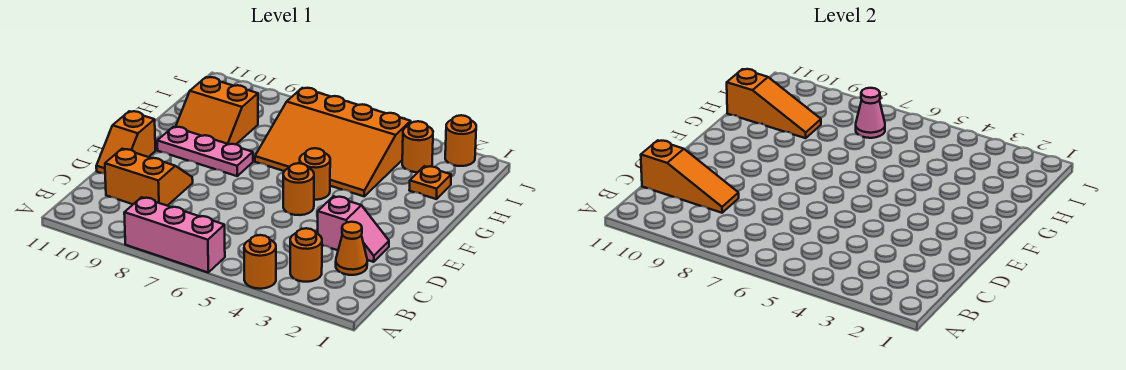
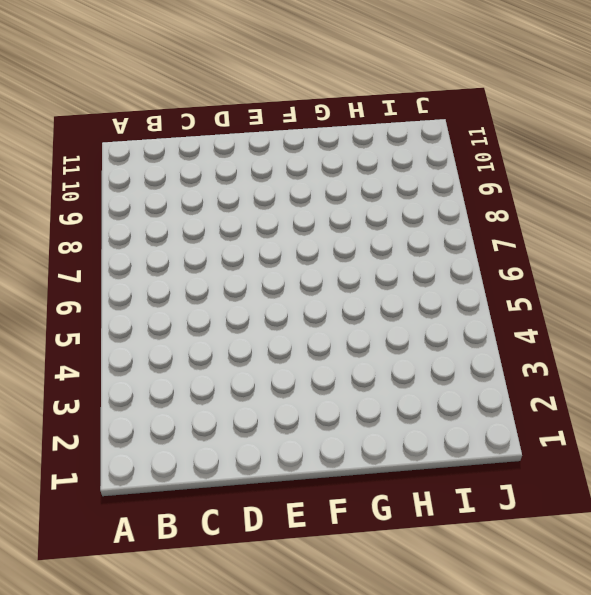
none -> orange round brick A4 level 1
none -> pink brick A6:A8 level 1
none -> orange round brick B3 level 1

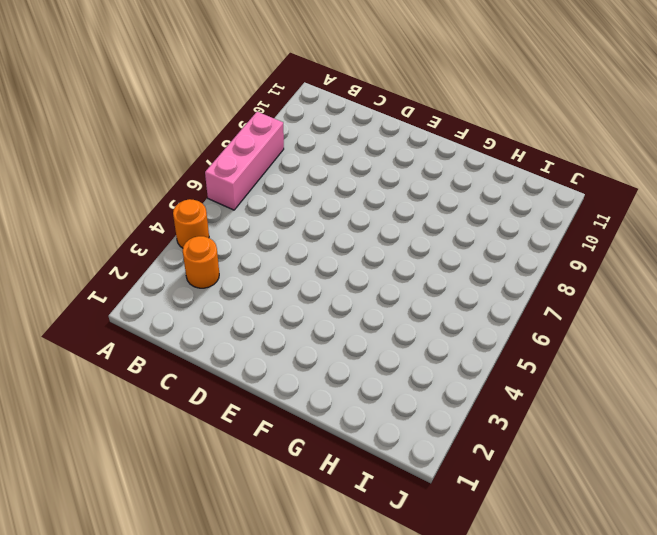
none -> orange cone C2 level 1
none -> orange slope C9:D10 level 1 top C
none -> pink slope D2:D3 level 1 top 3

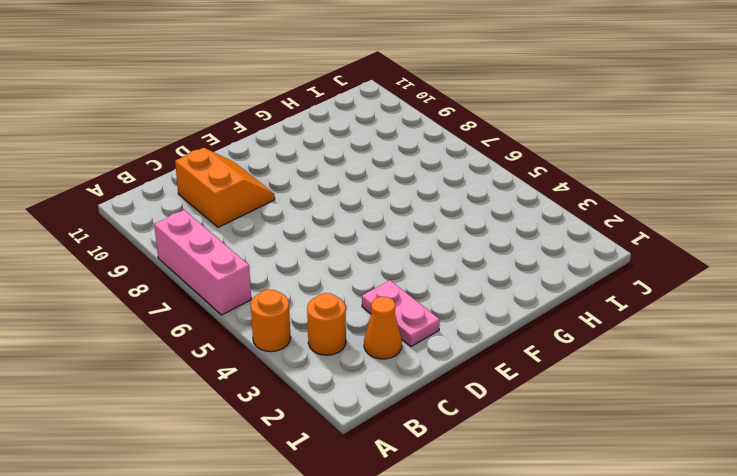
pink plate D2:D3 level 1 -> pink slope D2:D3 level 1 top 3
none -> orange slope D11:E11 level 1 top E
none -> orange round brick E5 level 1
none -> orange round brick F5 level 1

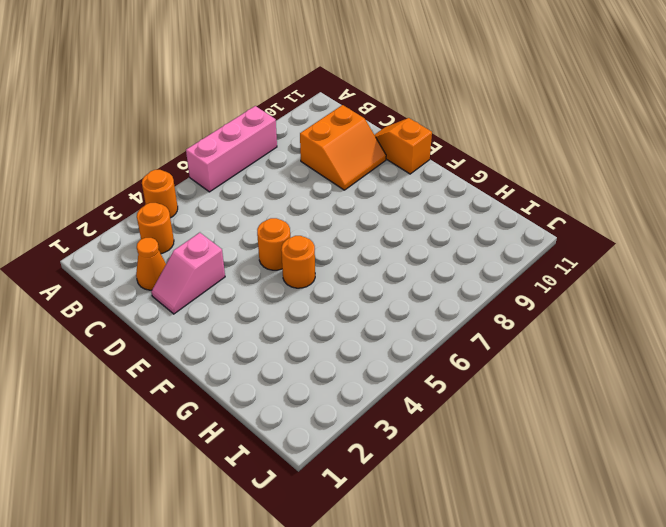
none -> pink plate F8:F10 level 1
none -> orange slope G4:I7 level 1 top I
none -> orange slope G9:H10 level 1 top H

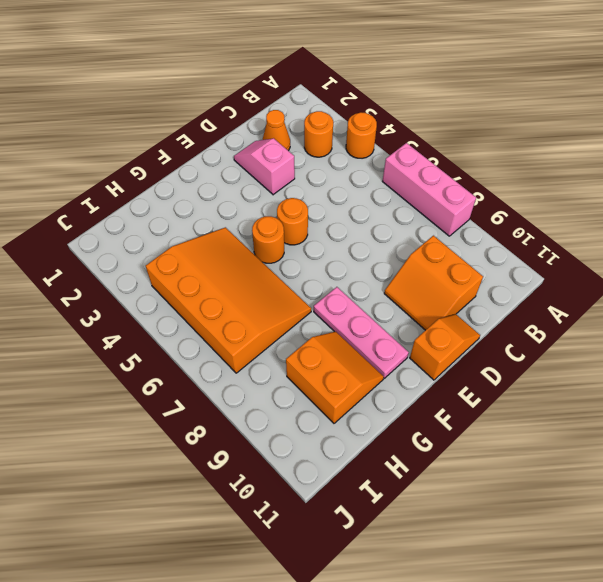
none -> orange plate H2 level 1
none -> orange round brick I3 level 1
none -> orange round brick J2 level 1

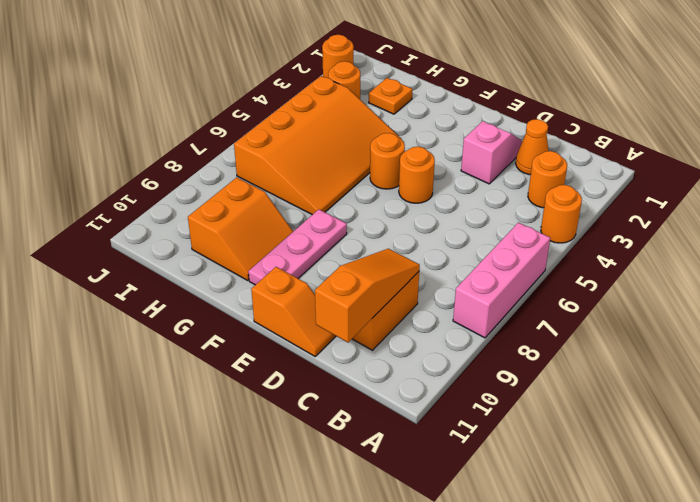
none -> orange slope H9:H11 level 2 top 11
none -> pink cone I7 level 2

